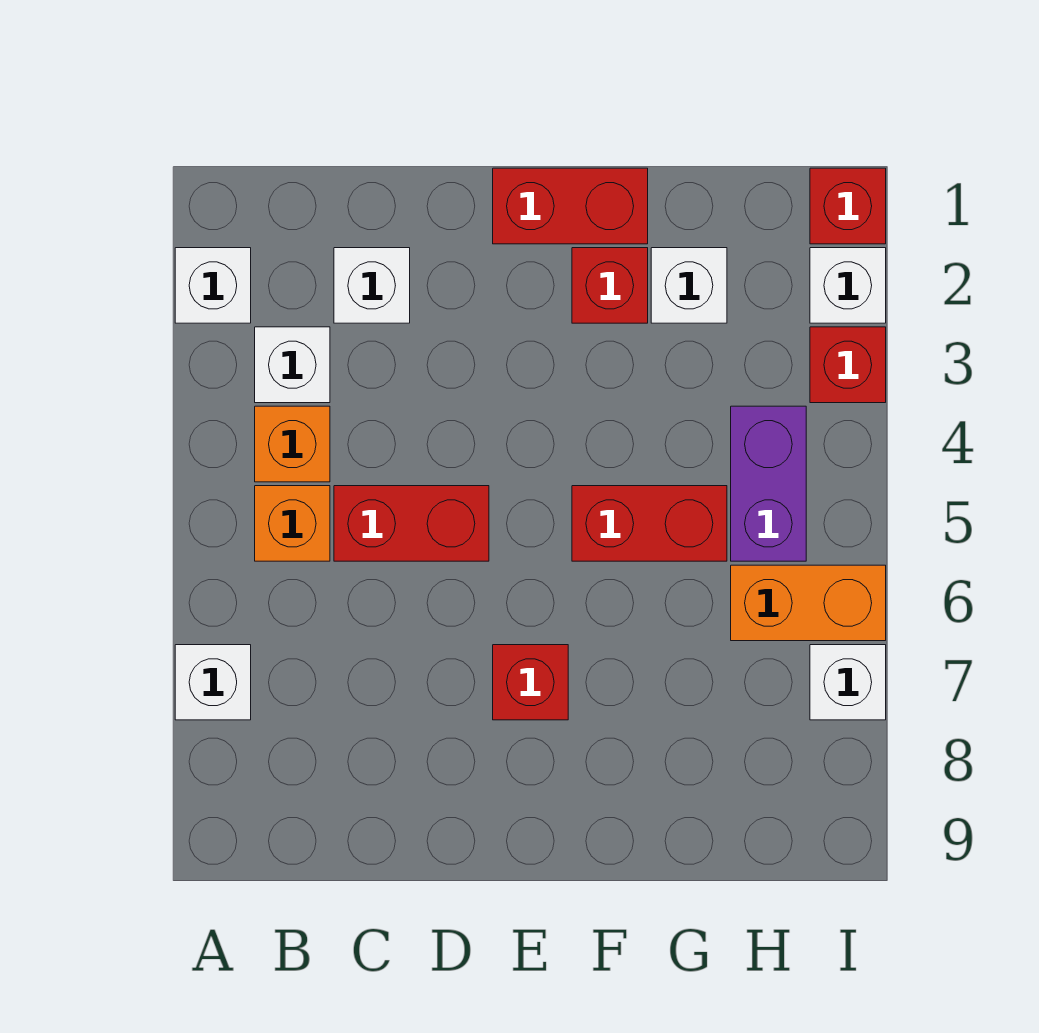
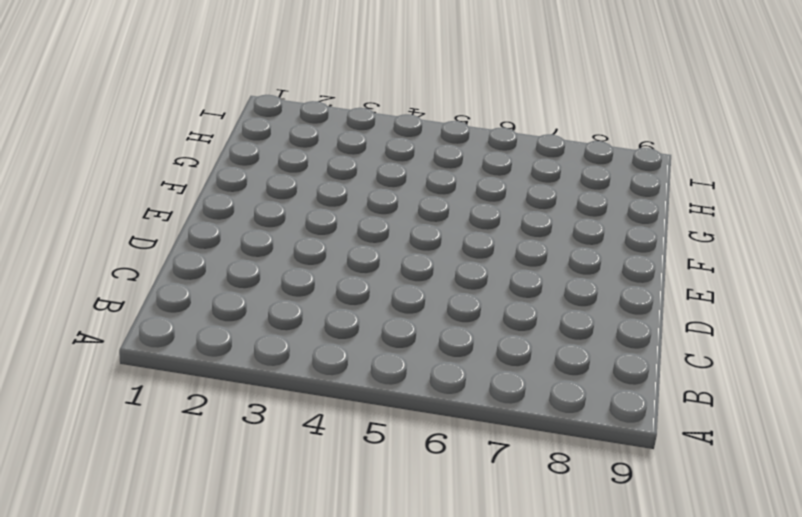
none -> white brick A2 level 1
none -> white brick A7 level 1
none -> white brick B3 level 1

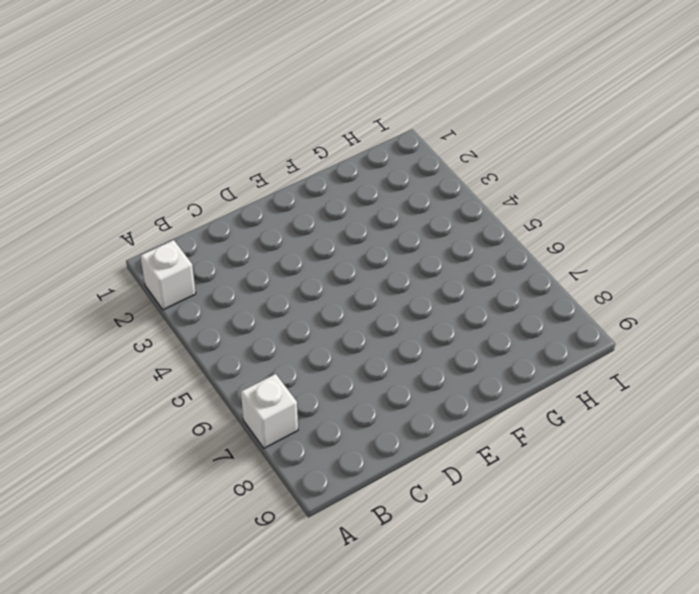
none -> white brick B3 level 1
none -> orange brick B4 level 1
none -> orange brick B5 level 1

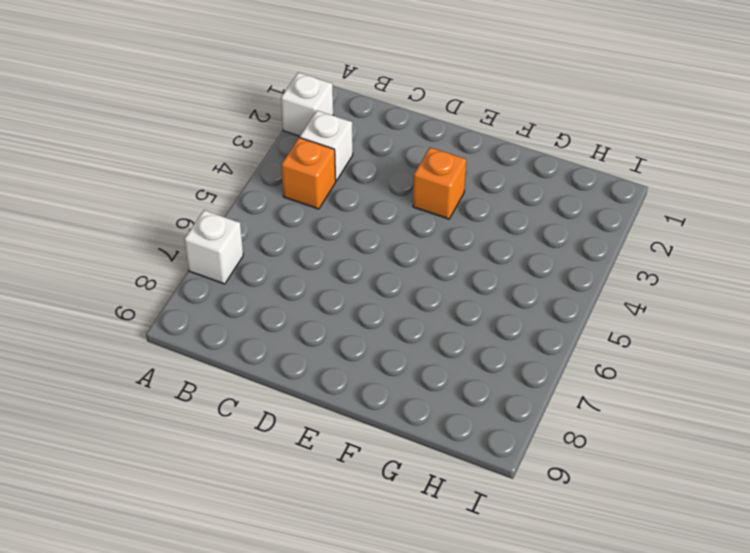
orange brick E3 level 1 -> orange brick B5 level 1
none -> white brick C2 level 1
none -> red brick C5:D5 level 1
none -> red brick E1:F1 level 1

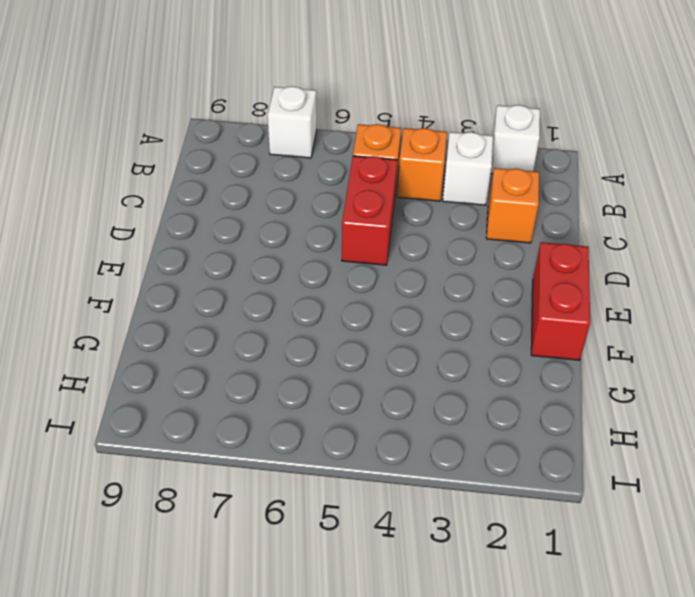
orange brick C2 level 1 -> white brick C2 level 1
none -> red brick E7 level 1
none -> red brick F2 level 1
none -> red brick F5:G5 level 1

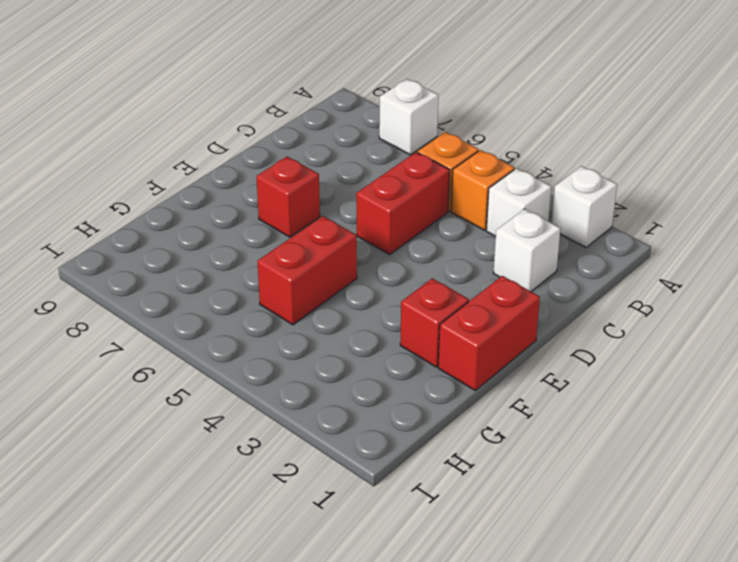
none -> white brick G2 level 1
none -> purple brick H4:H5 level 1
none -> orange brick H6:I6 level 1

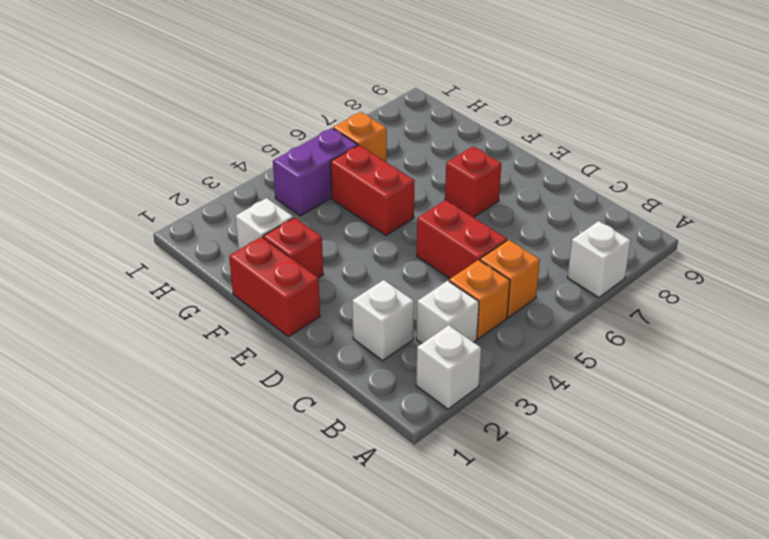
orange brick H6 level 1 -> orange brick H6:I6 level 1
none -> red brick I1 level 1
none -> white brick I2 level 1
none -> red brick I3 level 1

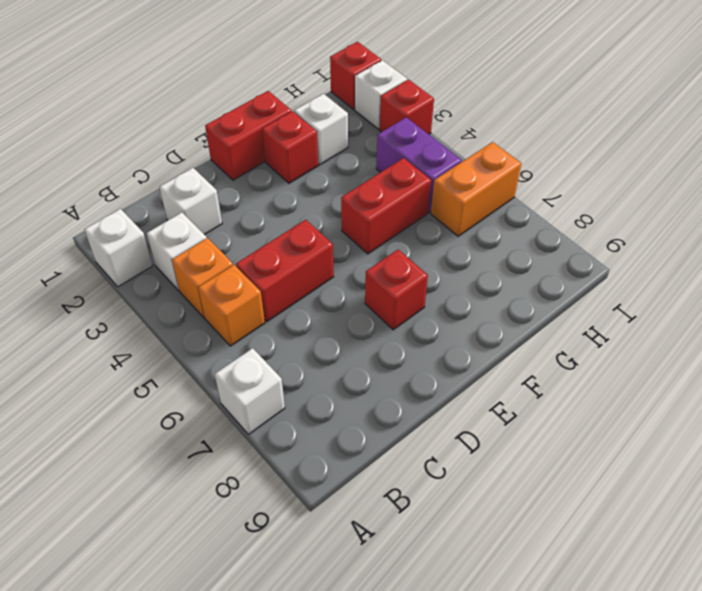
none -> white brick I7 level 1

